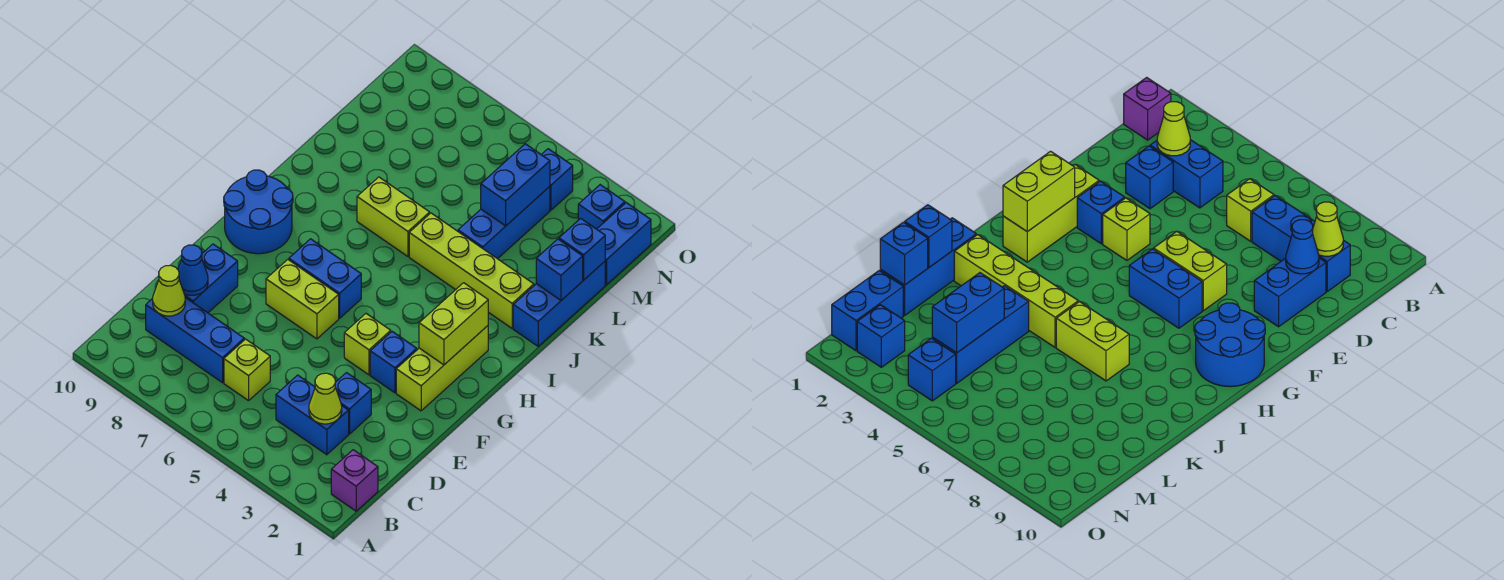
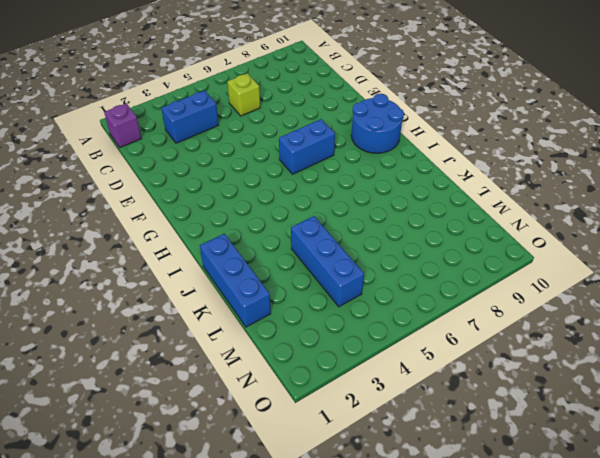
none -> blue brick C7:C9 level 1
none -> blue brick D3 level 1
none -> blue brick D9:E9 level 1

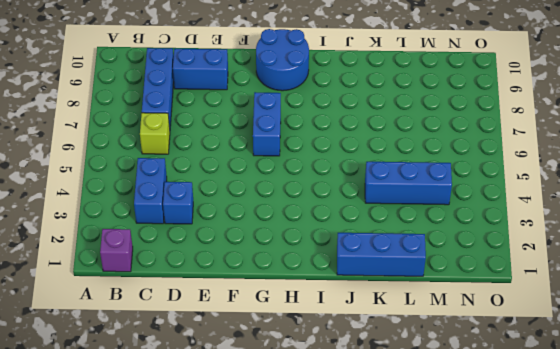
none -> lime brick F2:H2 level 1
none -> blue brick F3 level 1
none -> lime brick F4 level 1

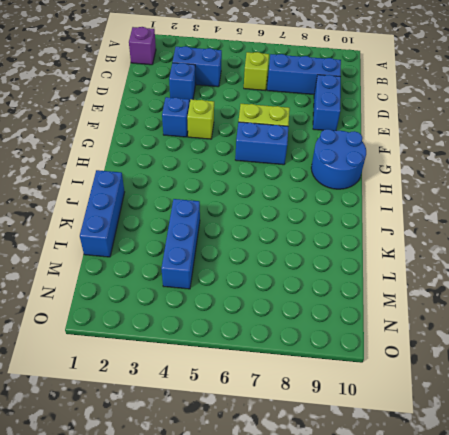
none -> lime brick F2:H2 level 1
none -> lime brick J2:J5 level 1
none -> lime brick J6:J7 level 1

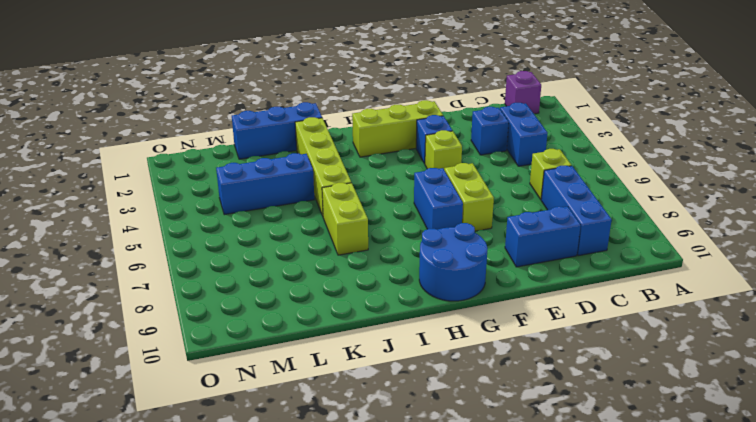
none -> blue brick M1:N1 level 1
none -> blue brick N2 level 1
none -> blue brick N4 level 1

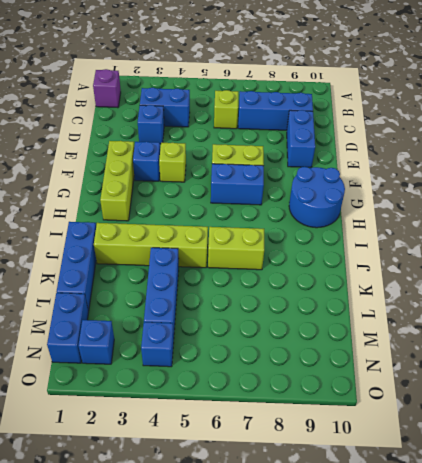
none -> lime cone C3 level 2
none -> lime cone C9 level 2
none -> blue cone D9 level 2

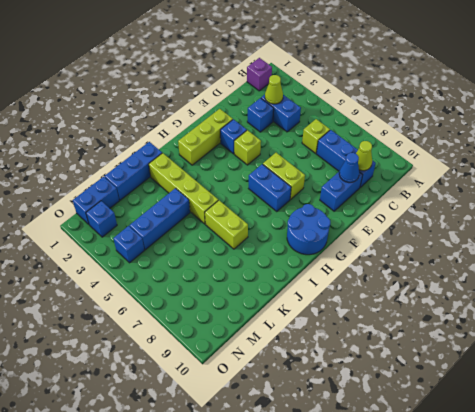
none -> lime brick G2:H2 level 2
none -> blue brick K1 level 2
none -> blue brick L1 level 2

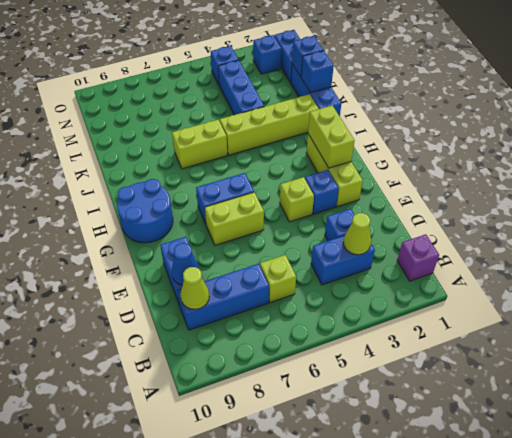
none -> blue brick L4:M4 level 2

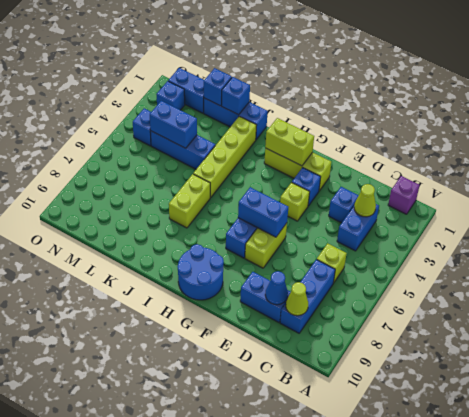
blue brick F6:G6 level 2 -> none

